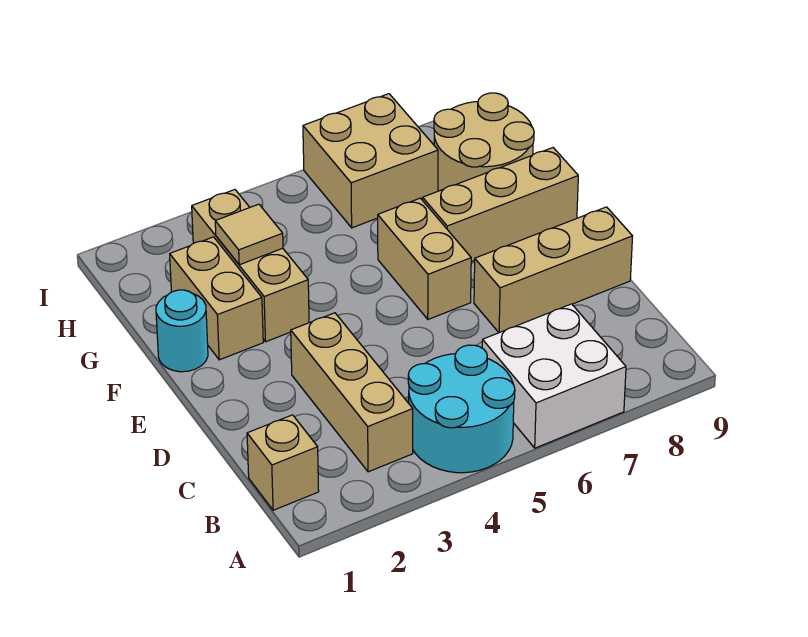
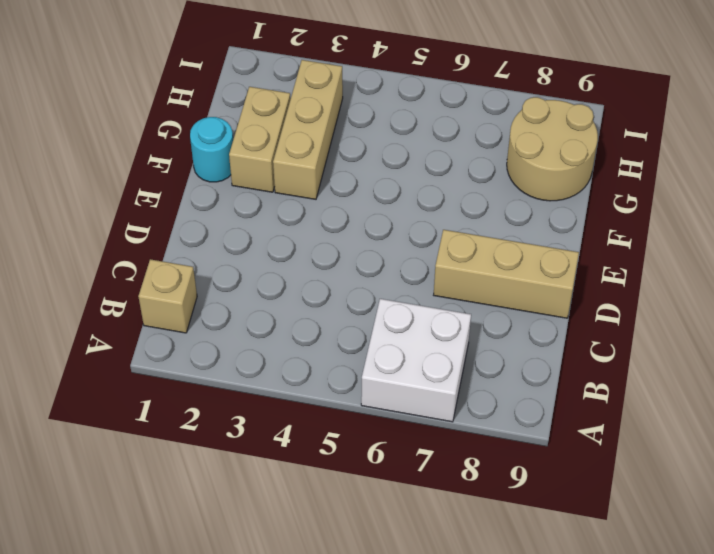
none -> cyan round brick A4:B5 level 1
none -> tan brick B3:D3 level 1
none -> tan brick E6:F6 level 1

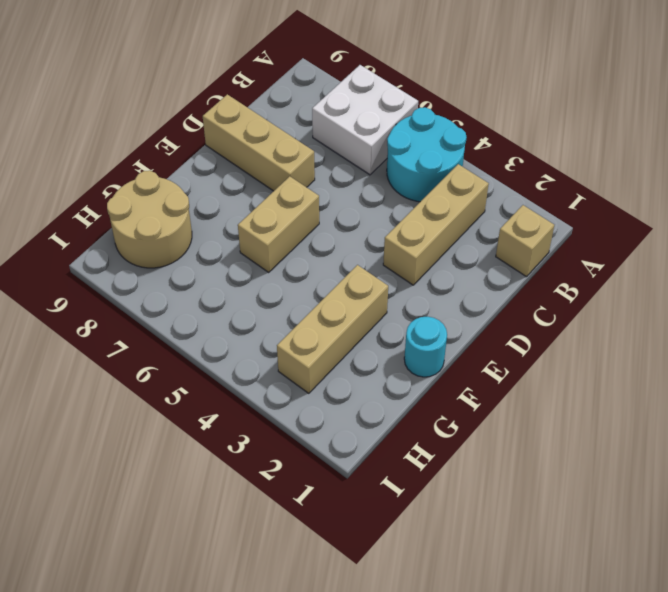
none -> tan brick F2:G2 level 1
none -> tan brick F7:F9 level 1
none -> tan brick H6:I7 level 1

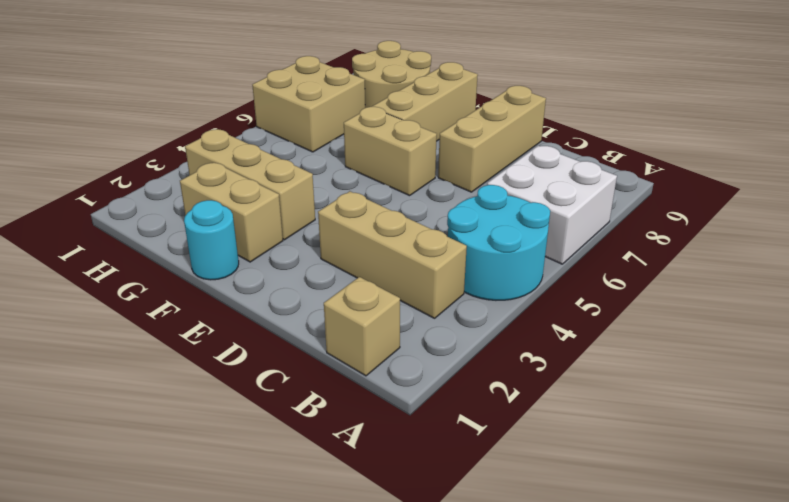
none -> tan tile G3 level 2

